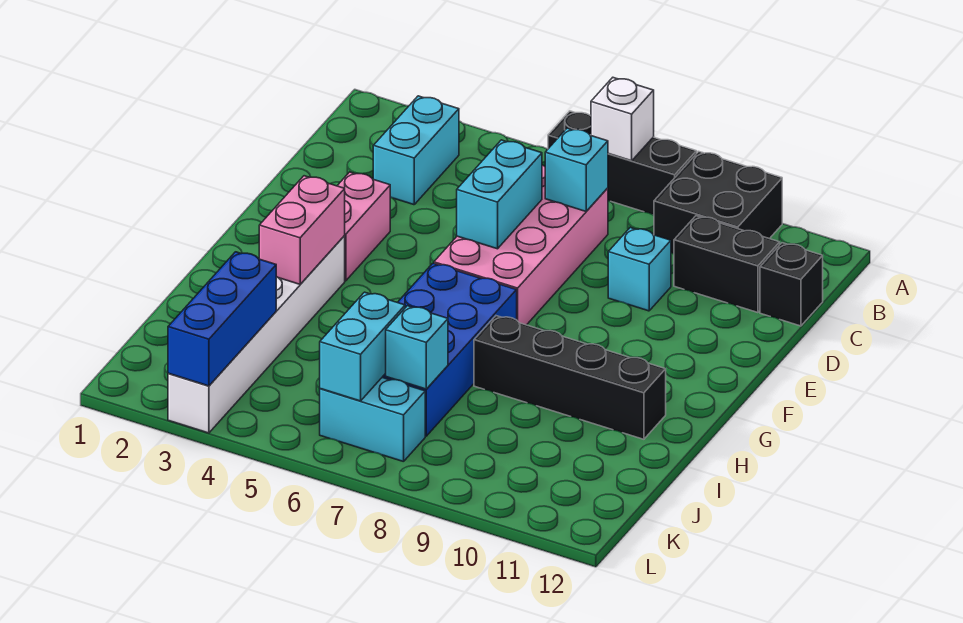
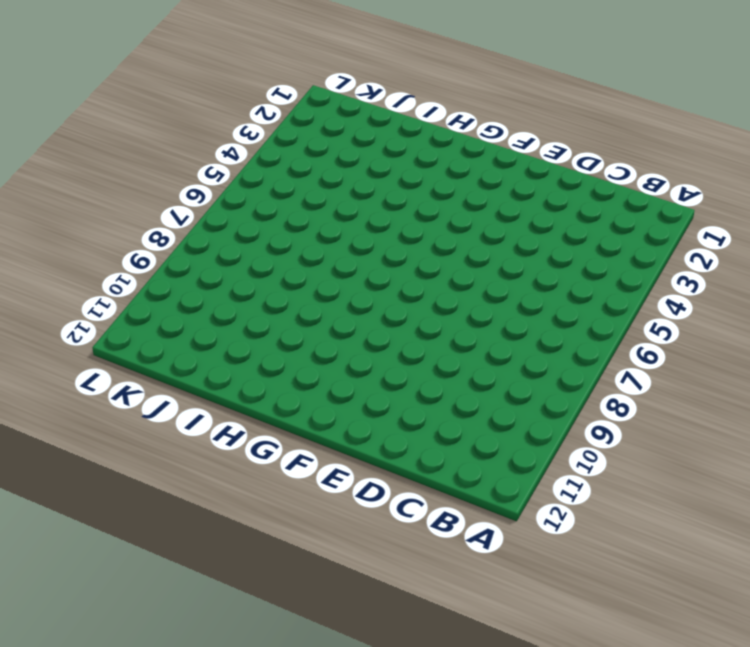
none -> black brick A6:A8 level 1
none -> black brick A9:B10 level 1
none -> cyan brick B3:C3 level 1

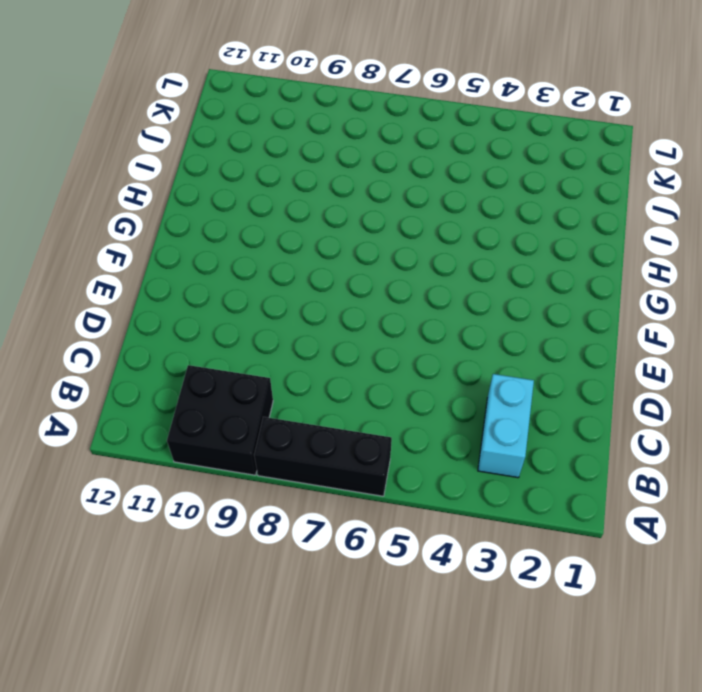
none -> pink brick C6:F7 level 1
none -> black brick C10:C11 level 1
none -> black brick C12 level 1

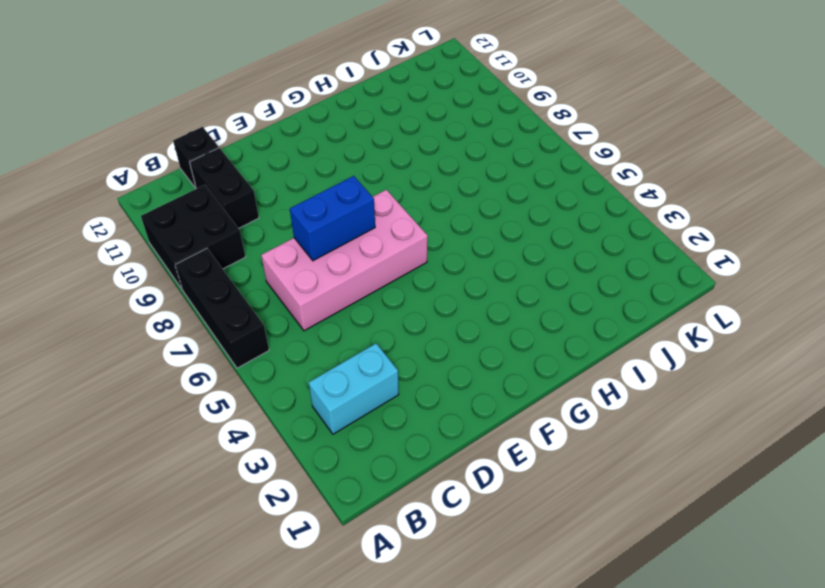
blue brick D7:E7 level 2 -> none
none -> cyan brick D9 level 1
none -> pink brick E3:F3 level 1
none -> white brick G3:L3 level 1

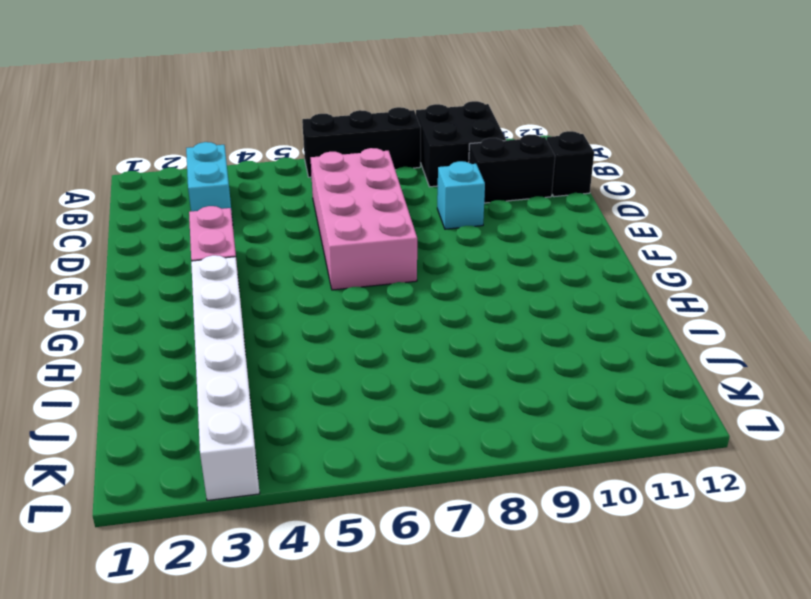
none -> blue brick G6:J7 level 1
none -> black brick H8:H11 level 1
none -> cyan brick K6:K7 level 1

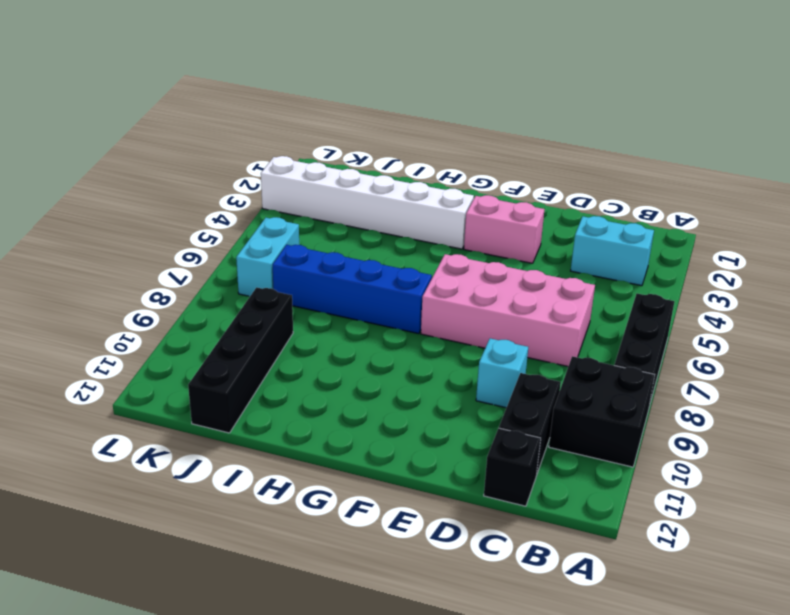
blue brick G7:J7 level 1 -> blue brick G6:J7 level 1
black brick J9:J12 level 1 -> black brick H8:H11 level 1
none -> white brick A7 level 2
none -> cyan brick C7 level 2
none -> cyan brick D6:E6 level 2

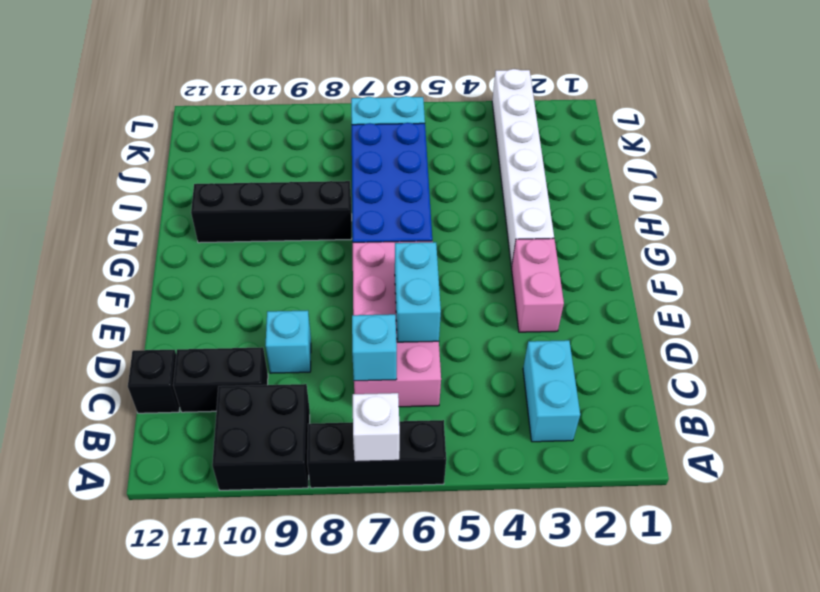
none -> pink brick G3:H3 level 2
none -> blue brick J3:L3 level 2
none -> cyan brick J6:K6 level 2

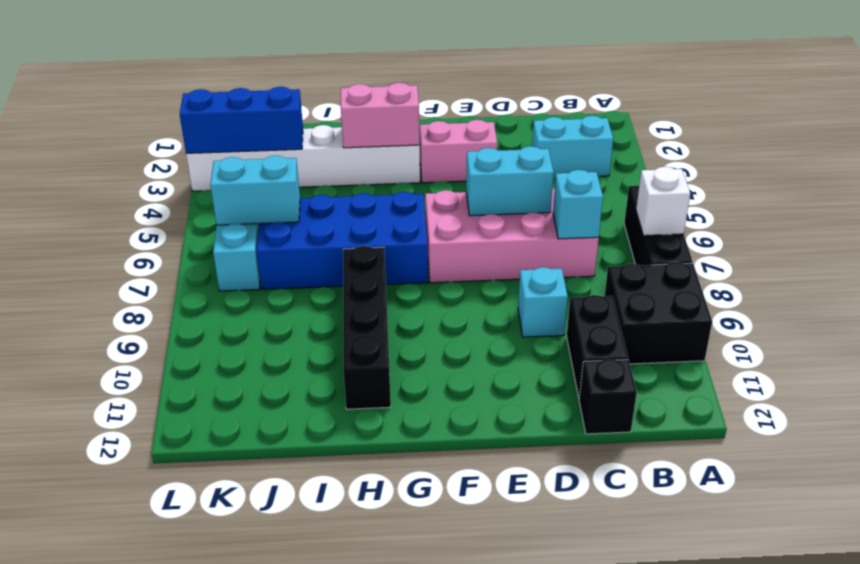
none -> cyan brick J7 level 2

